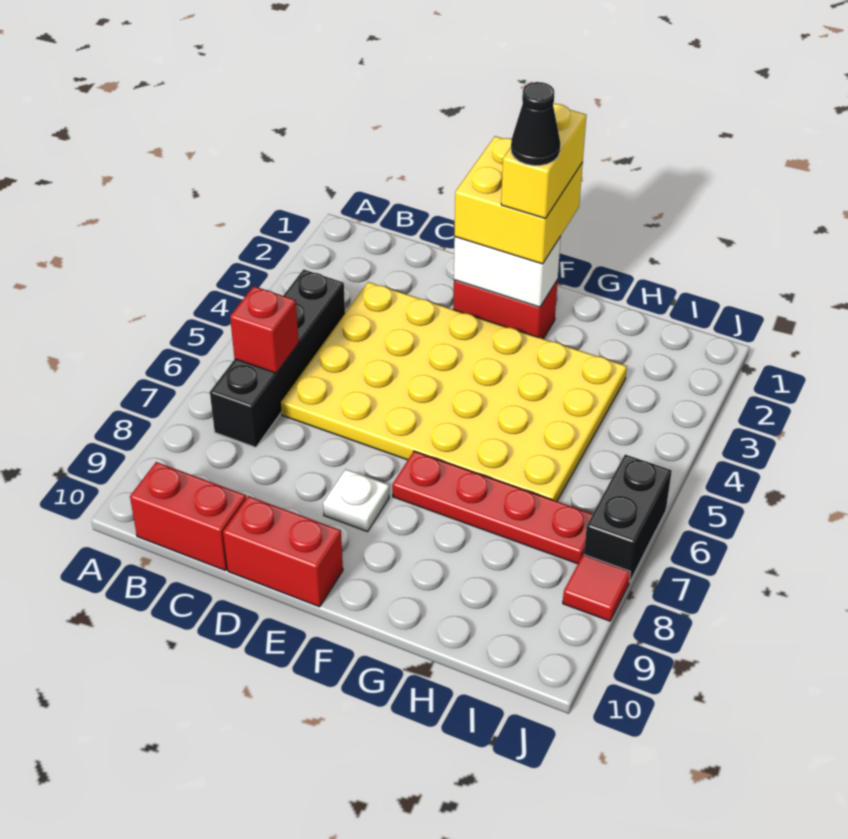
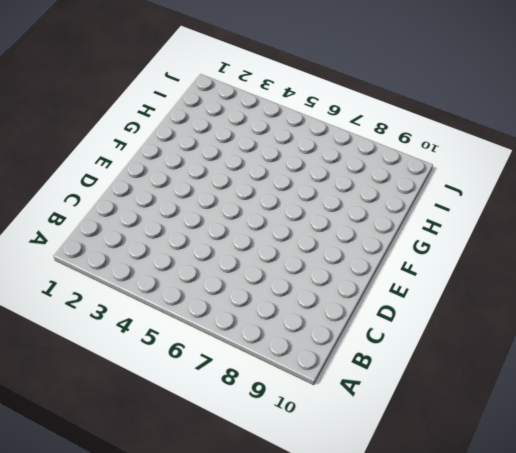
none -> black brick B4:B7 level 1
none -> red brick B10:C10 level 1
none -> yellow plate C3:H6 level 1

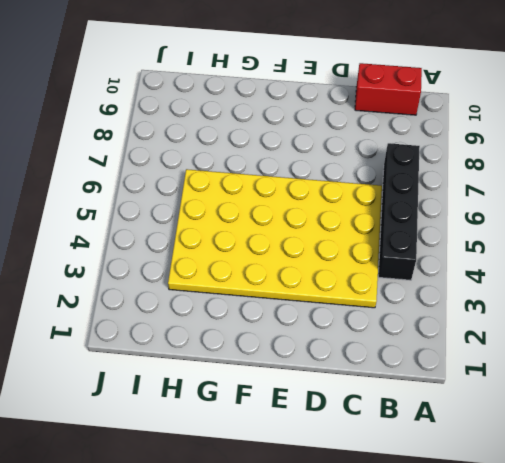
none -> red brick D10:E10 level 1
none -> red brick E2:F2 level 1
none -> white plate E8 level 1

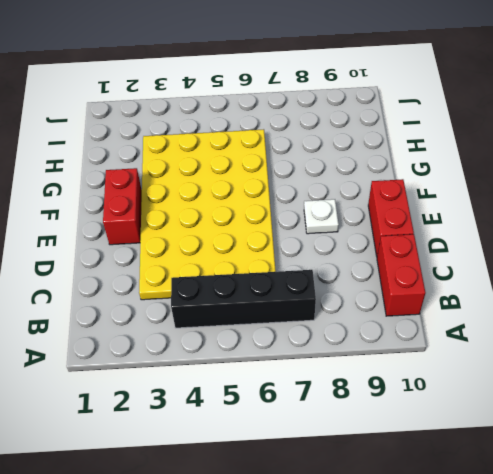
none -> red plate F7:I7 level 1
none -> black brick J6:J7 level 1
none -> red tile J8 level 1

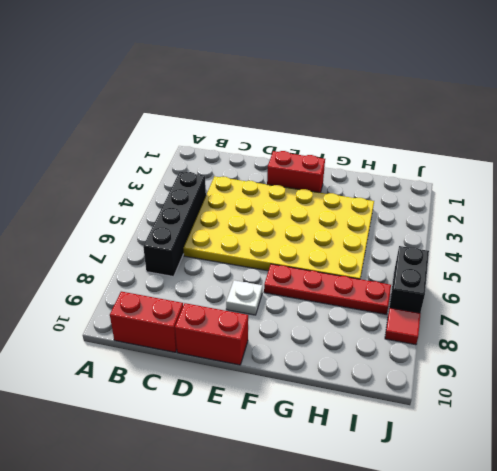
none -> red brick B6 level 2
none -> white brick E2:F2 level 2
none -> yellow brick E1:F2 level 3

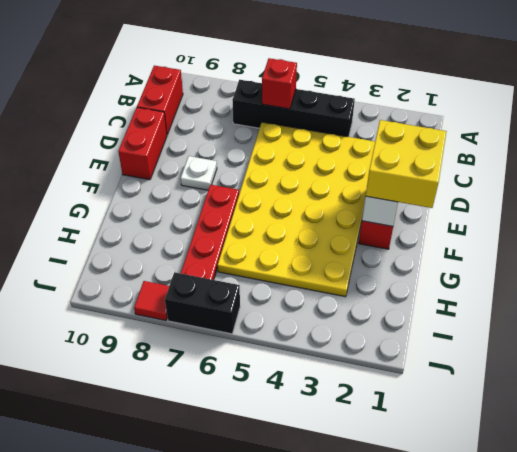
none -> yellow brick F1:F2 level 4
none -> black cone F2 level 5

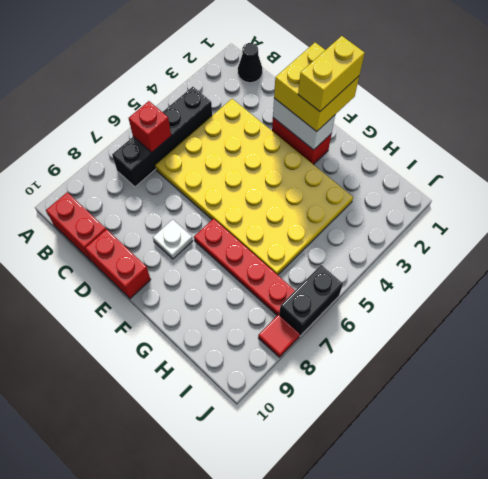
black cone B1 level 1 -> black cone F2 level 5

